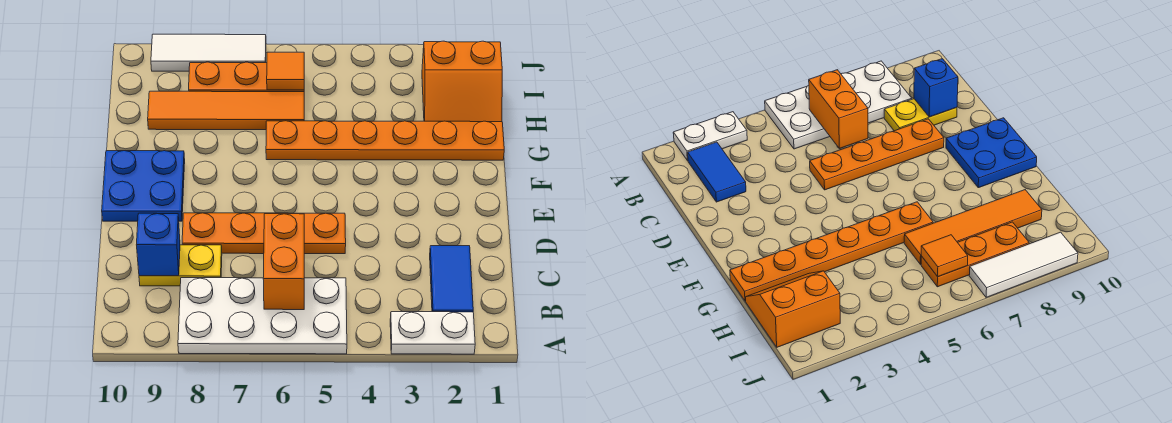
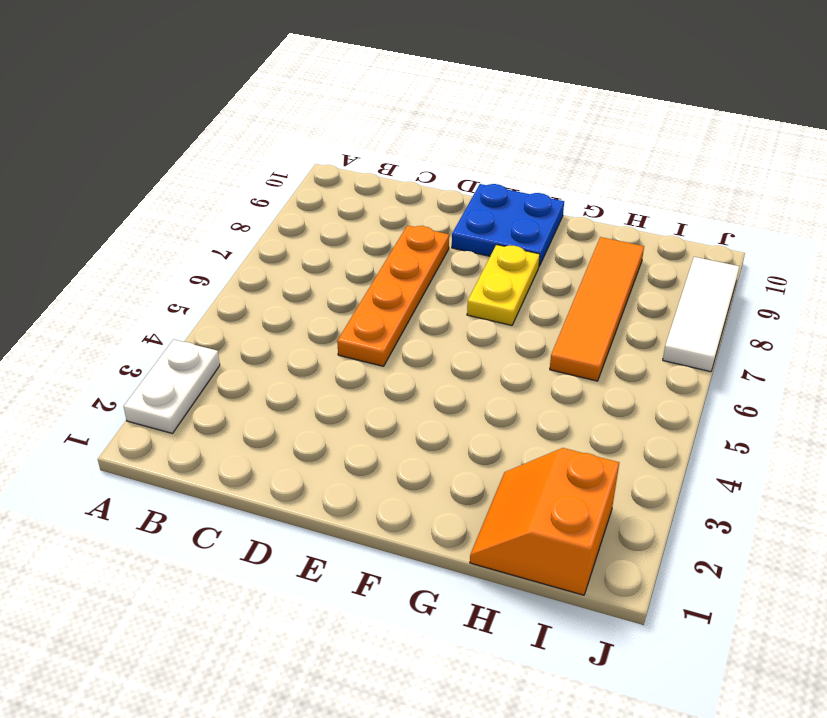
yellow plate F7:F8 level 1 -> yellow plate C8:C9 level 1
none -> white plate A5:B8 level 1
none -> blue tile B2:C2 level 1
none -> orange plate G1:G6 level 1

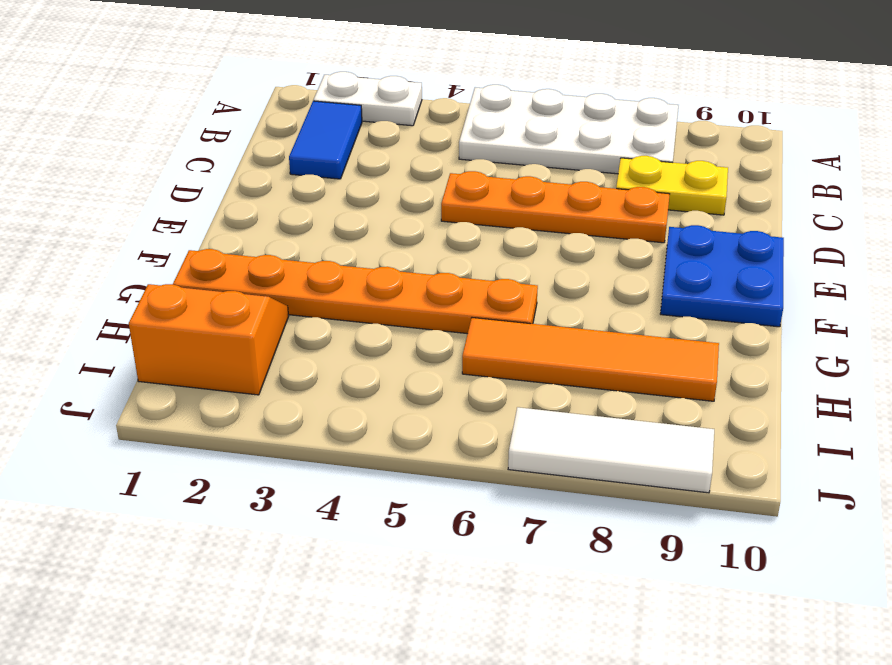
none -> orange plate I6:I8 level 1
none -> orange brick B6:C6 level 2
none -> blue brick C9 level 2

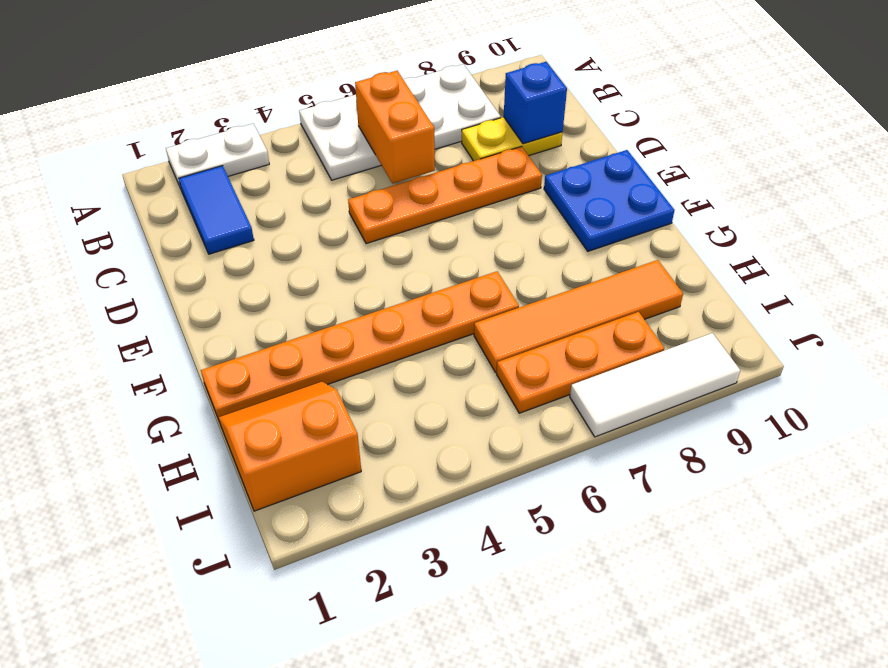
none -> orange tile I6 level 2

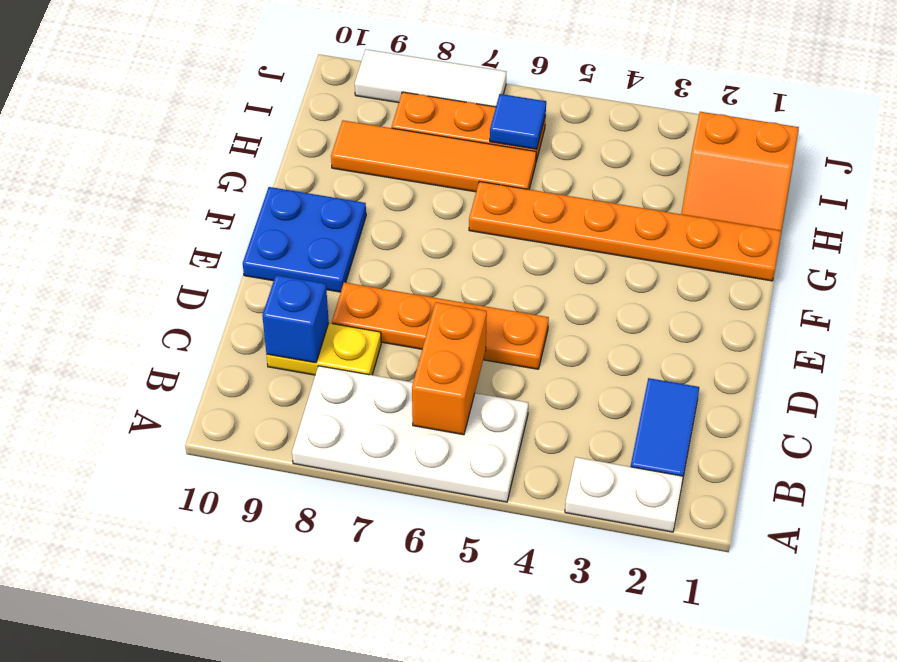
blue tile I6 level 2 -> orange tile I6 level 2

